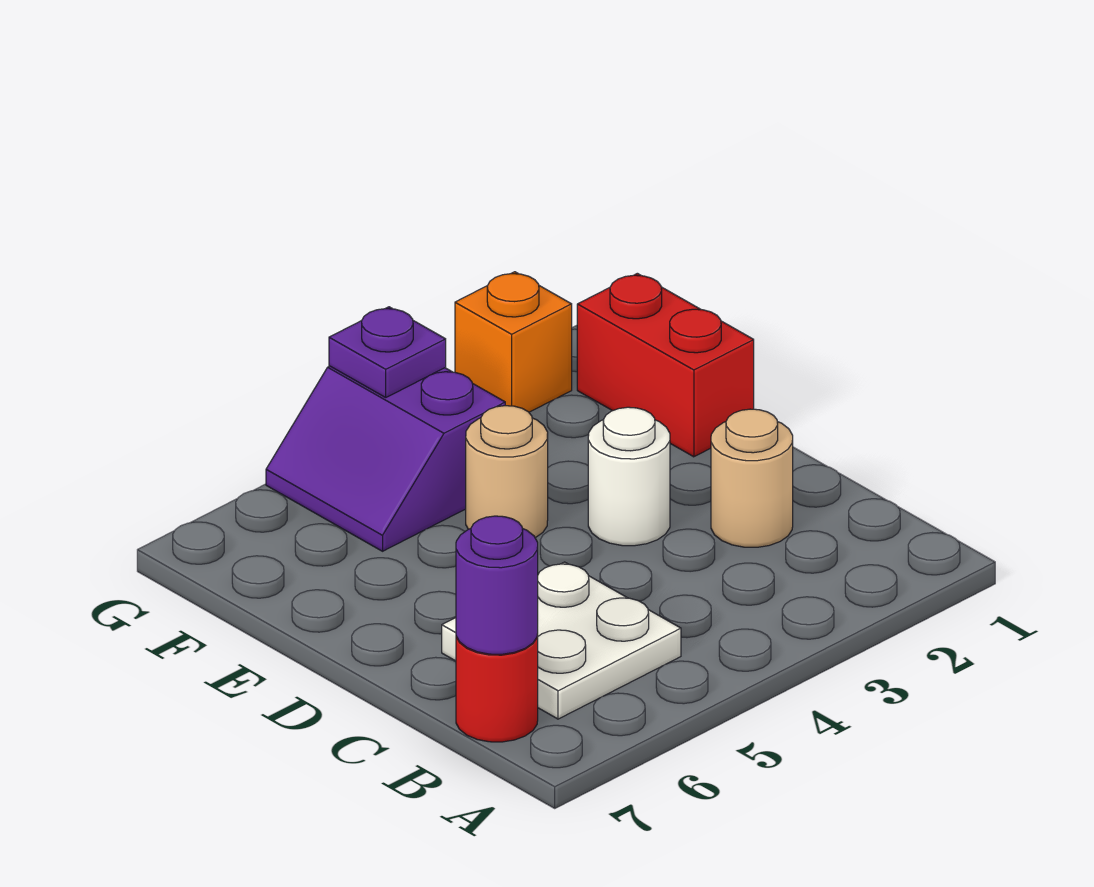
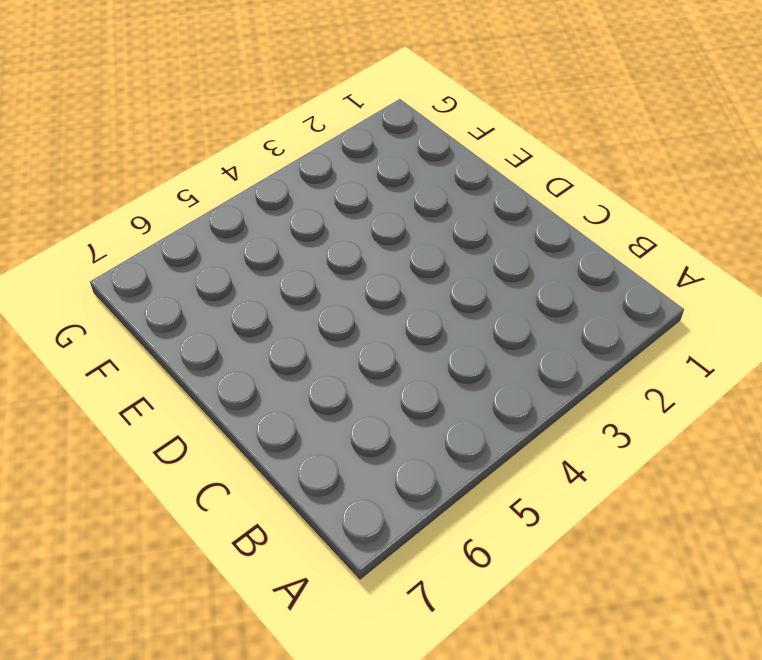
none -> white plate B5:C6 level 1
none -> red round brick B7 level 1

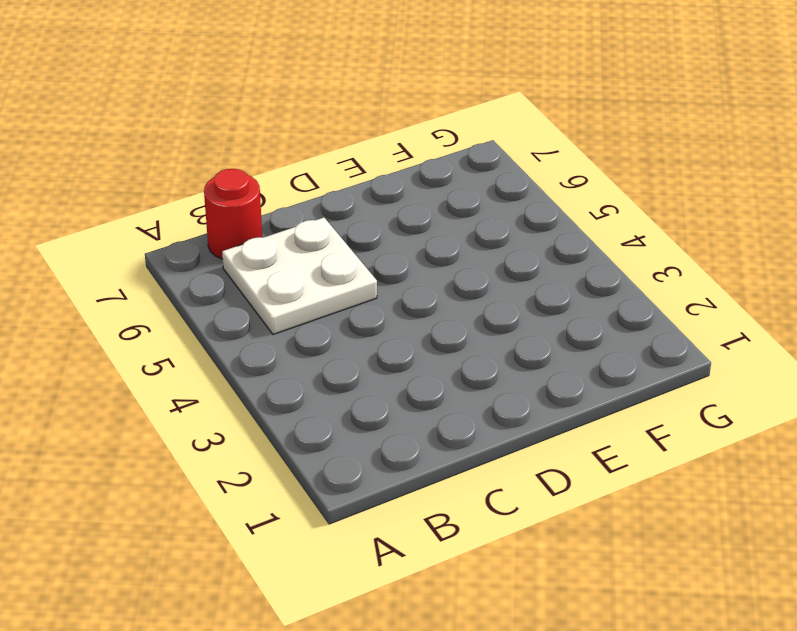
none -> tan round brick C2 level 1
none -> white round brick D3 level 1

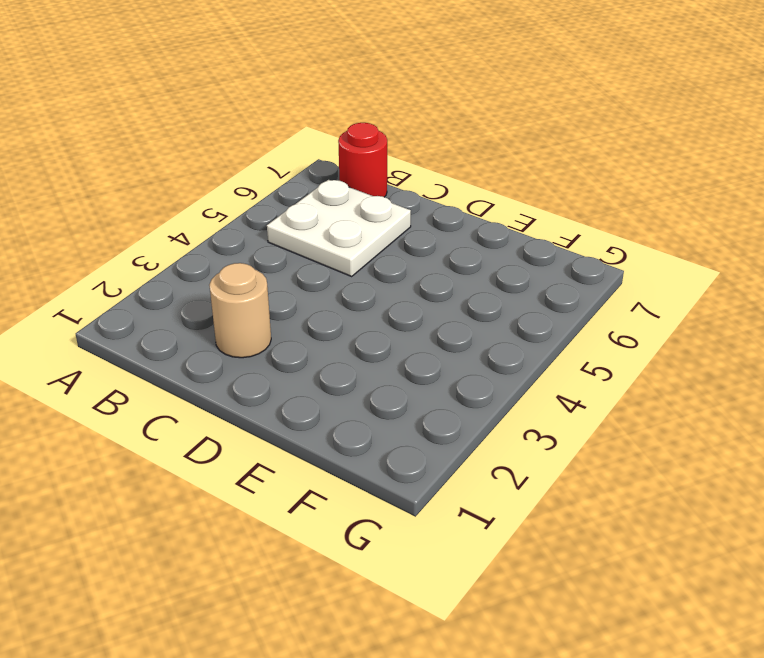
none -> white round brick D3 level 1
none -> red brick E1:F1 level 1

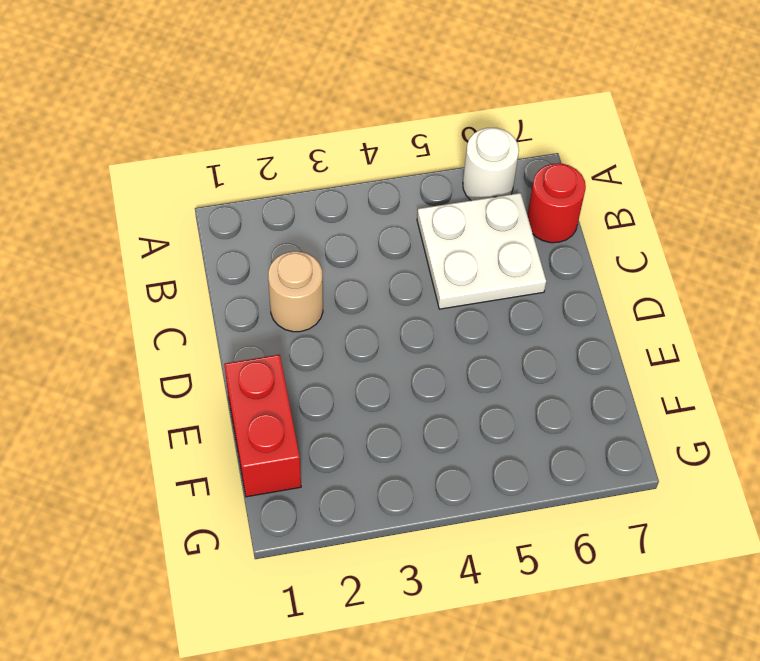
white round brick A6 level 1 -> white round brick D3 level 1
none -> tan round brick E4 level 1
none -> purple slope F4:G5 level 1 top 4

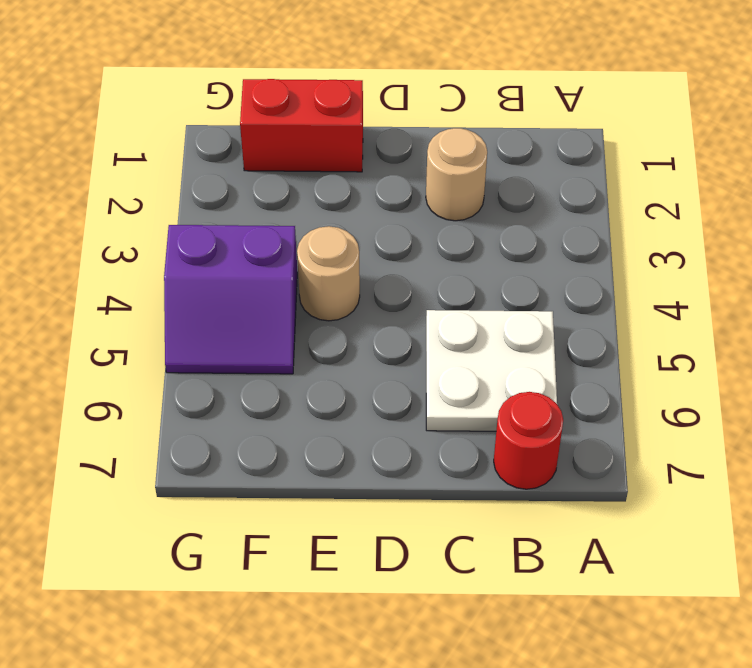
none -> white round brick D3 level 1
none -> orange brick G2 level 1

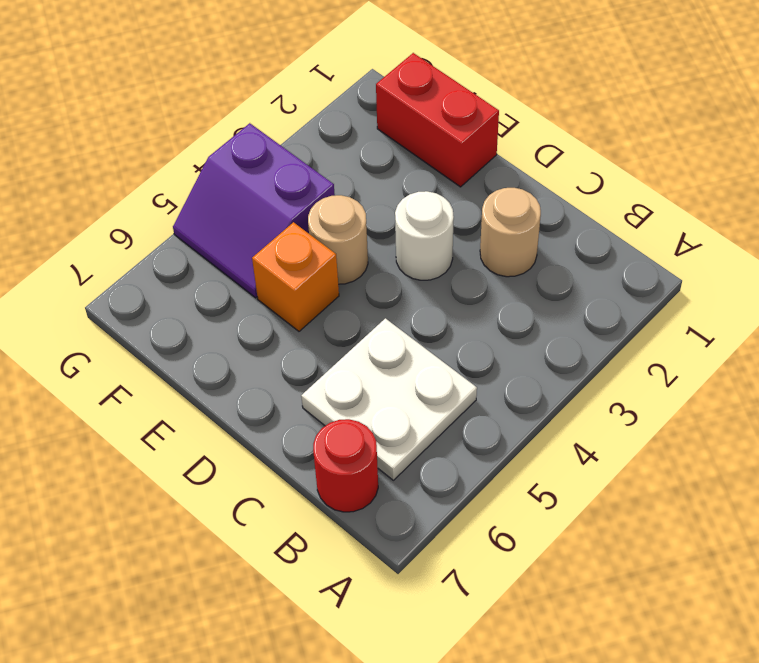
orange brick E5 level 1 -> orange brick G2 level 1
none -> purple round brick B7 level 2
none -> purple plate G4 level 2

